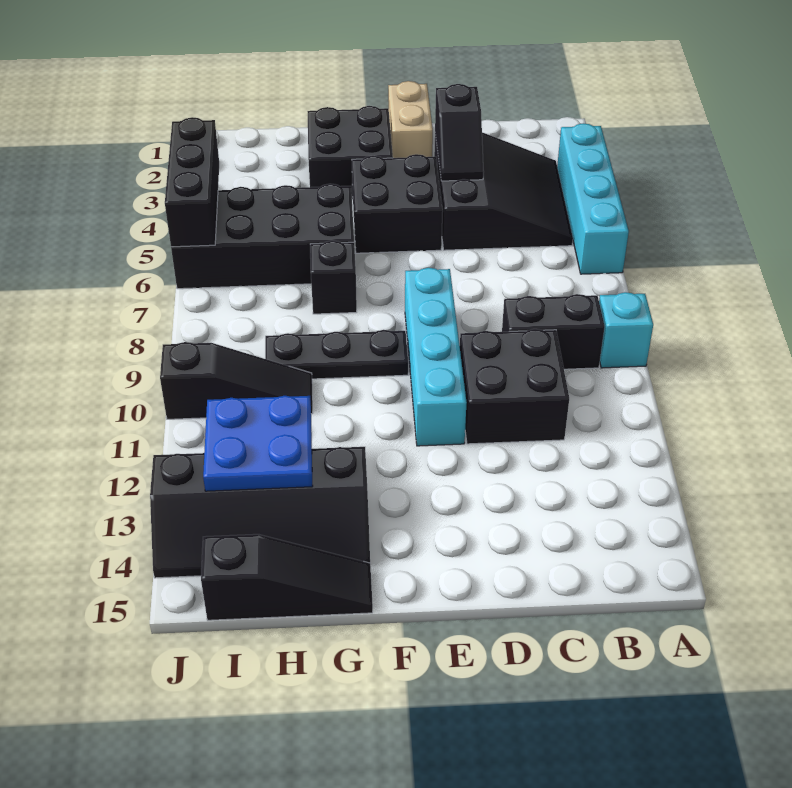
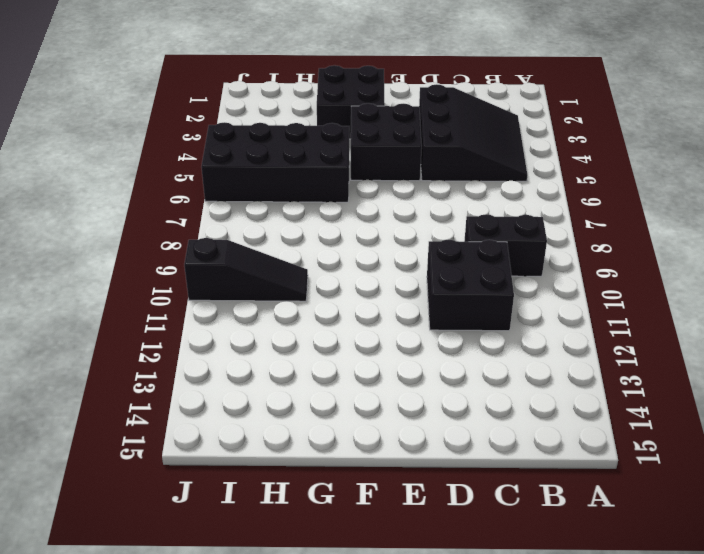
none -> cyan brick A3:A6 level 1
none -> cyan brick A9 level 1
none -> tan brick E1:E2 level 1

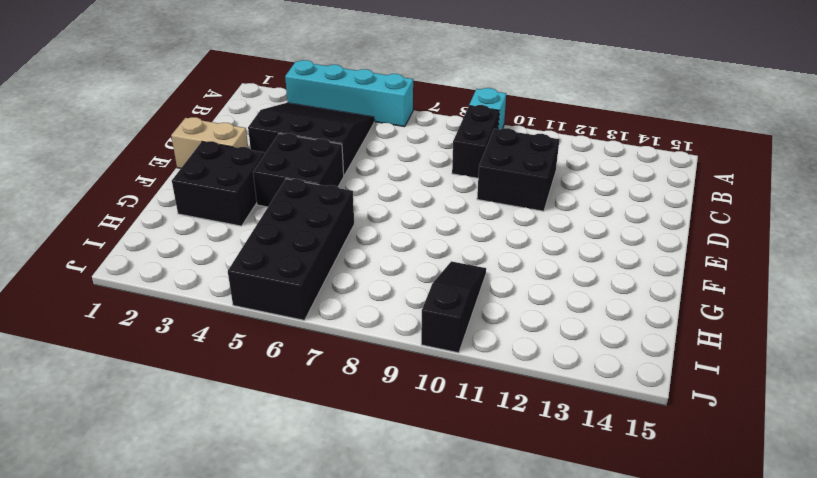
none -> cyan brick E8:E11 level 1
none -> black plate F9:H9 level 1
none -> black brick G7 level 1

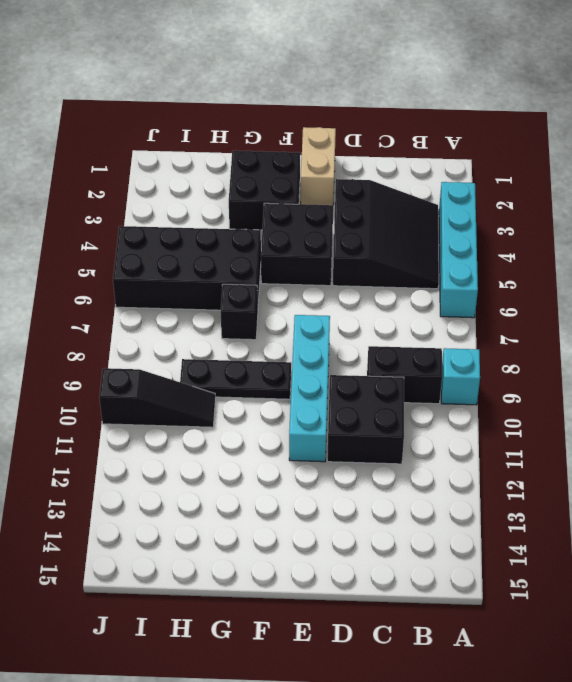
none -> black slope G13:J14 level 1 top 13
none -> black slope G15:I15 level 1 top I
none -> black slope D3:D4 level 2 top 3

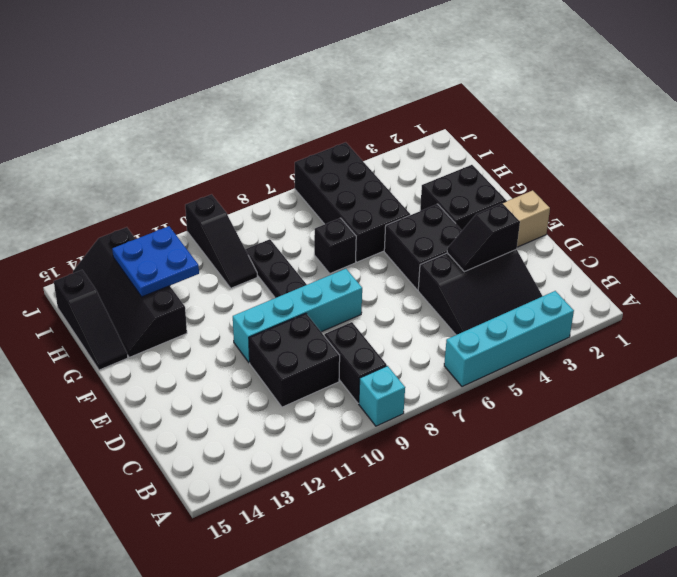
none -> black brick J4:J6 level 2

